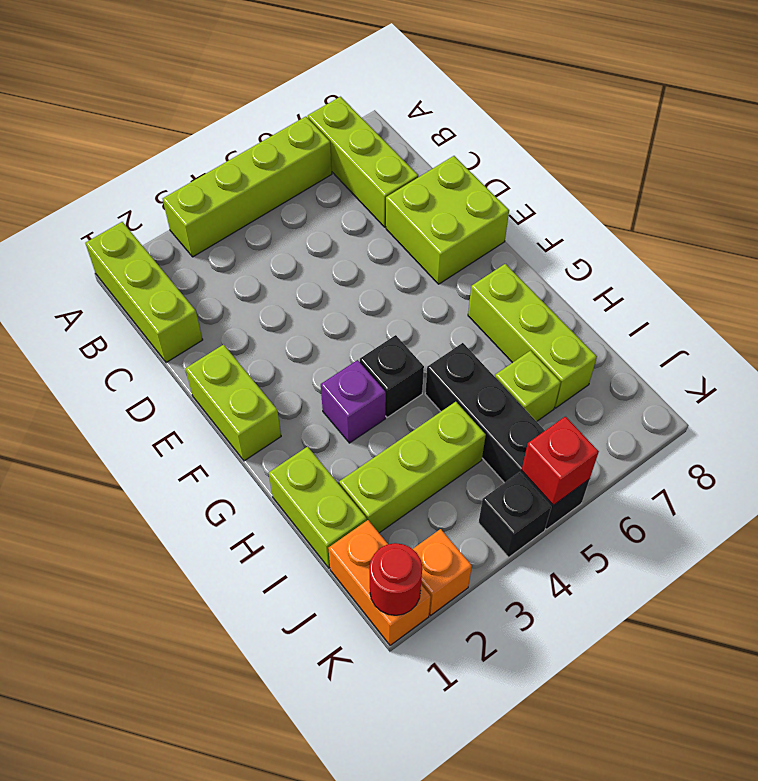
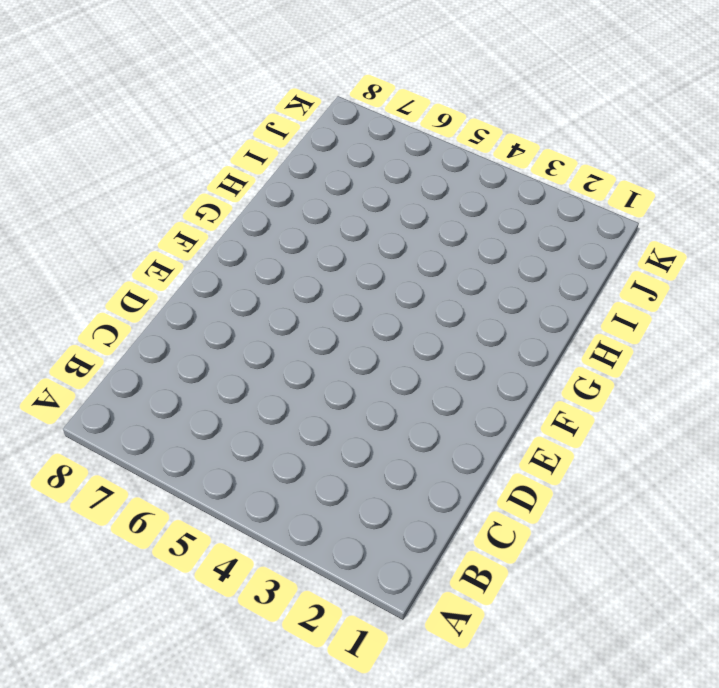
none -> lime brick A1:C1 level 1
none -> lime brick A3:A6 level 1
none -> lime brick A7:C7 level 1

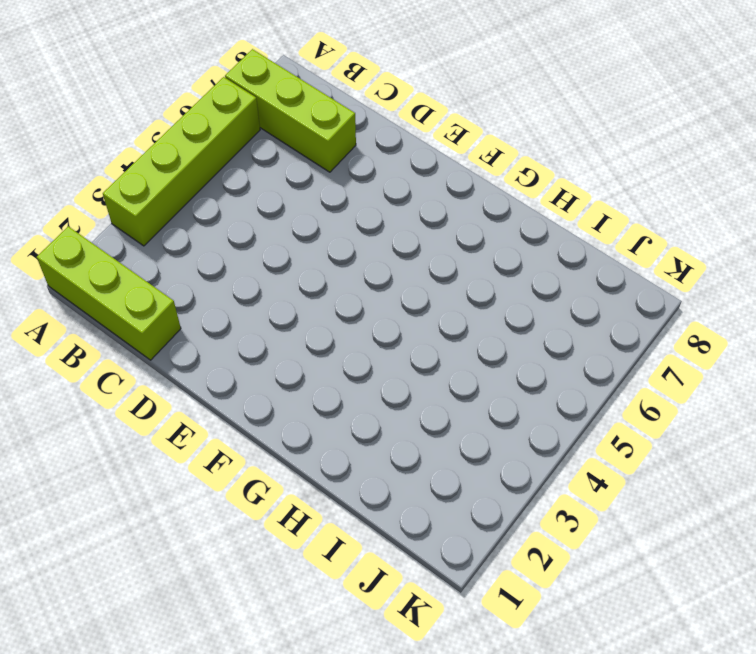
none -> lime brick D7:E8 level 1
none -> lime brick E1:F1 level 1
none -> purple brick G3 level 1

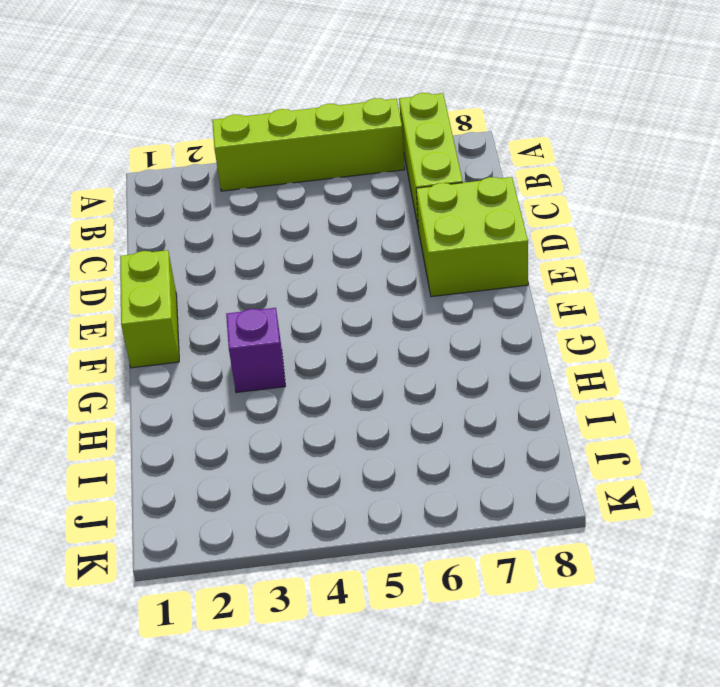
none -> lime brick A1:C1 level 1
none -> black brick G4 level 1
none -> lime brick G7:I7 level 1

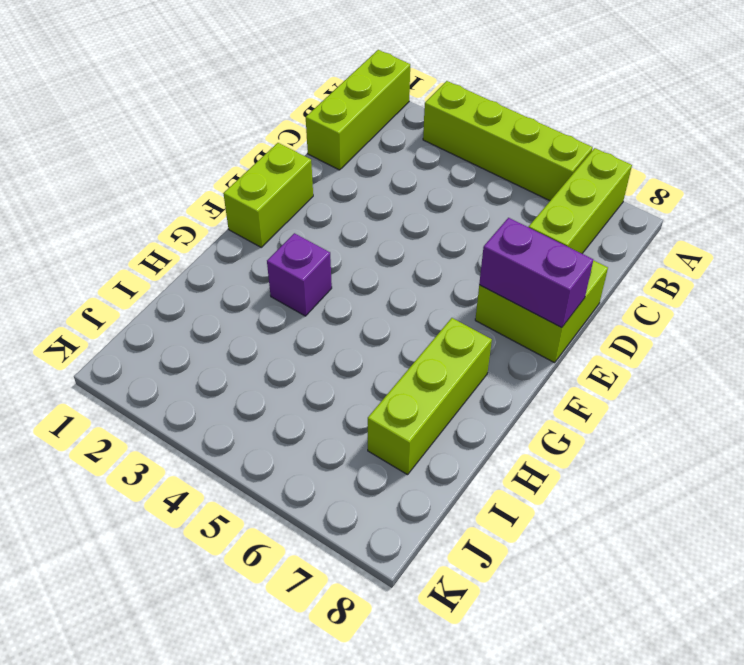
purple brick E7:E8 level 2 -> none
none -> black brick G4 level 1
none -> lime brick H1:I1 level 1
none -> black brick H5:K5 level 1

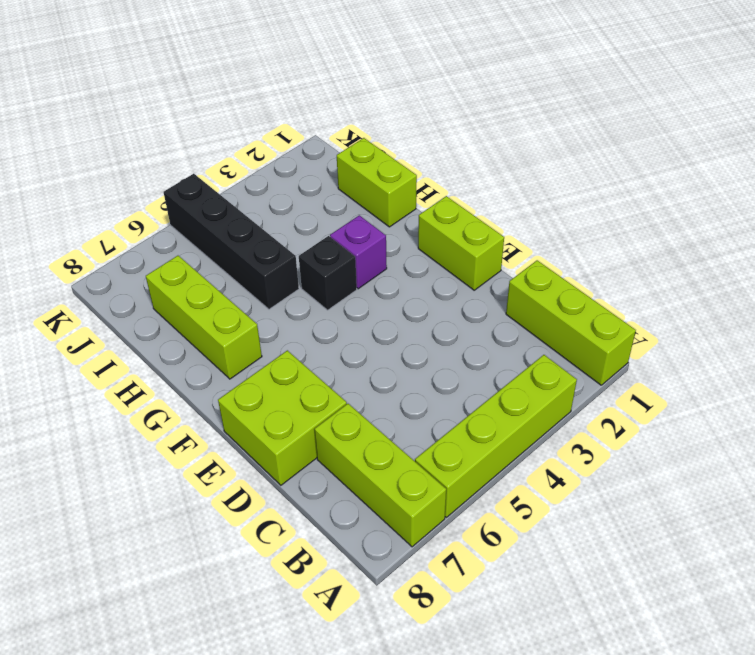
none -> lime brick I2:I4 level 1
none -> lime brick I6 level 1
none -> orange brick J1:K1 level 1

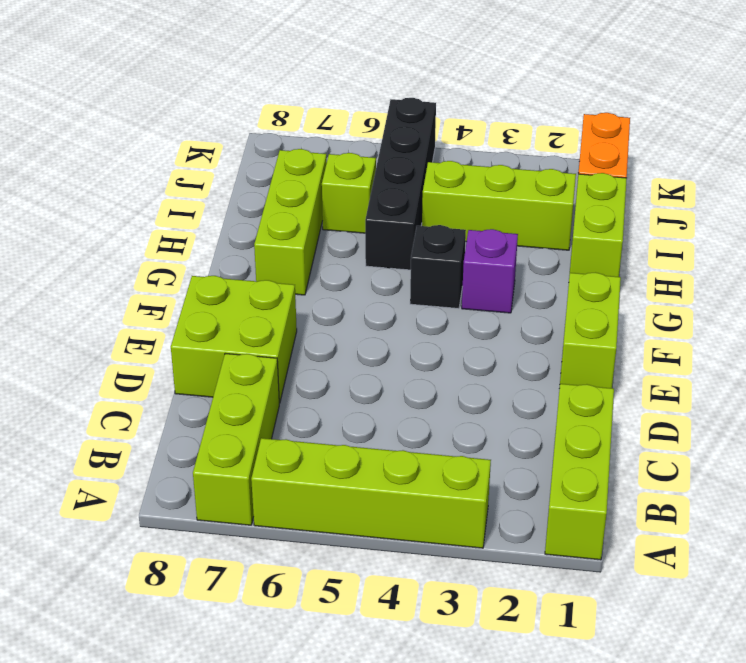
none -> orange brick K2 level 1
none -> black brick K4 level 1
none -> red round brick K1 level 2

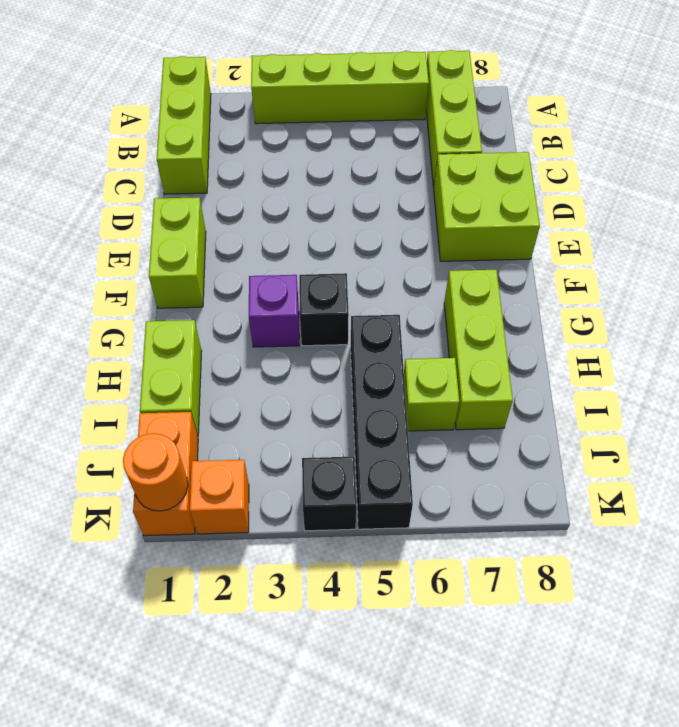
orange round brick K1 level 2 -> red round brick K1 level 2
none -> lime brick I2:I4 level 1
none -> red brick K5 level 2

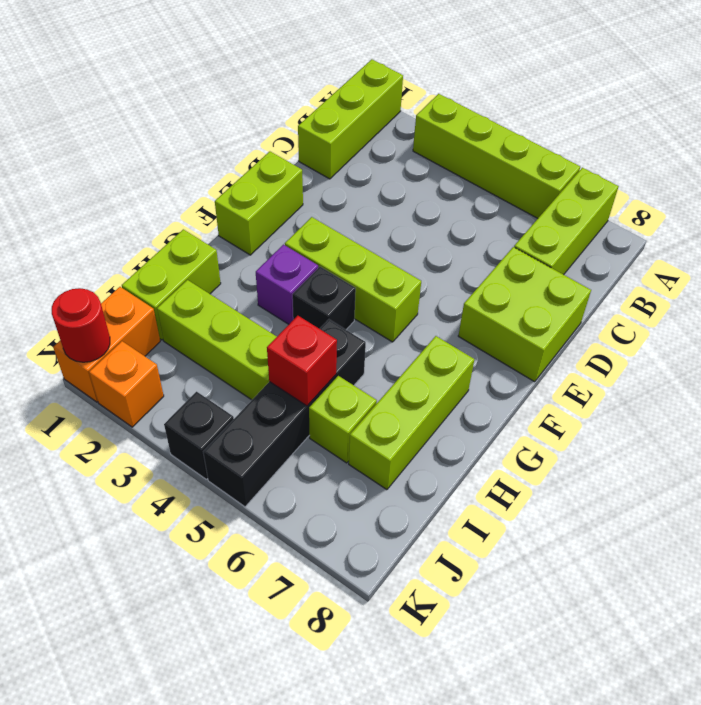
lime brick F3:F5 level 1 -> none
red brick I5 level 2 -> red brick K5 level 2

